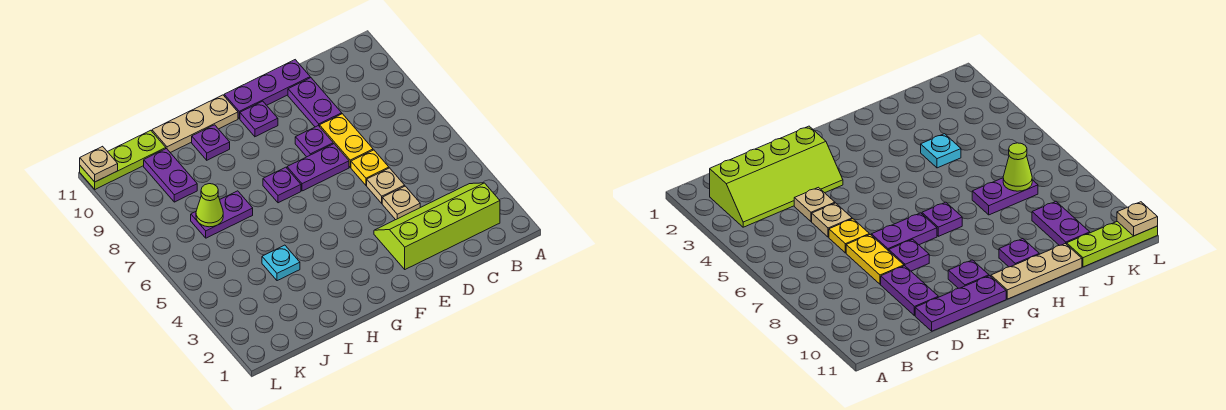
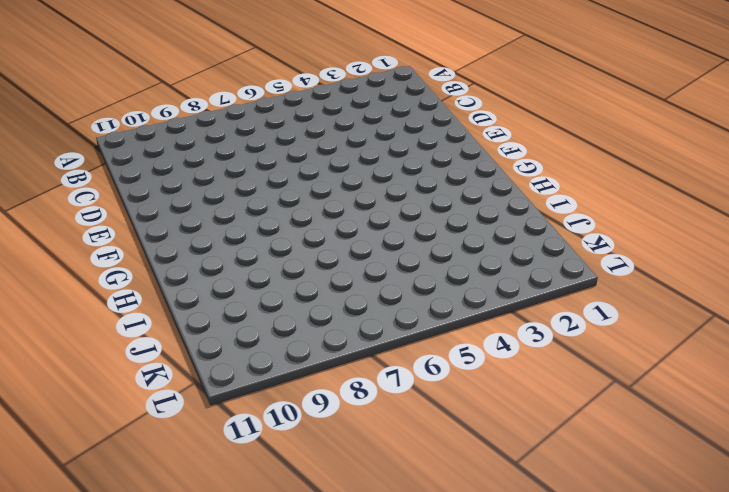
none -> lime slope B2:E3 level 1 top 2
none -> tan plate D4 level 1
none -> tan plate D5 level 1

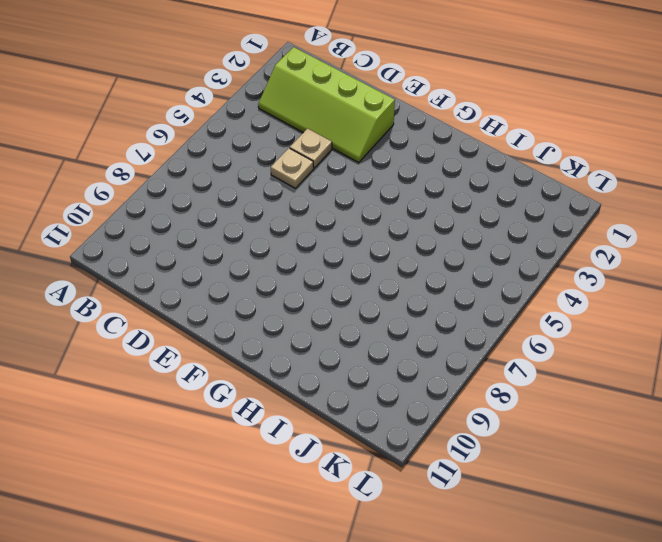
none -> yellow plate D6 level 1
none -> yellow plate D7:D8 level 1
none -> purple plate D9:D10 level 1

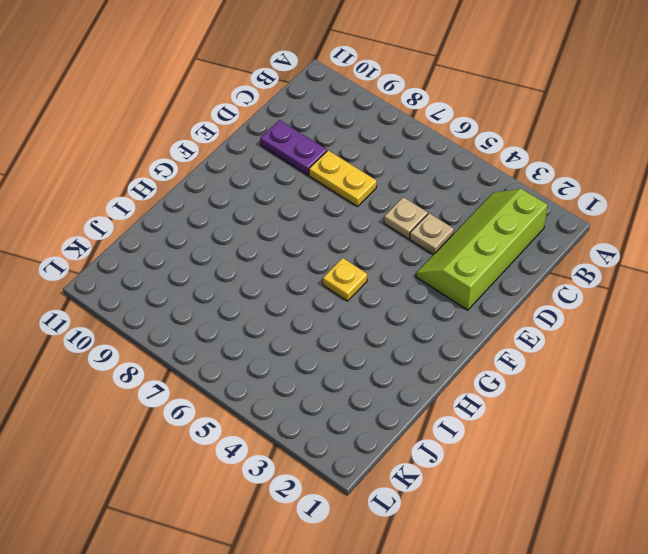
yellow plate G5 level 1 -> yellow plate D6 level 1
none -> purple plate D11:F11 level 1
none -> purple plate E7:F7 level 1
none -> purple plate E8 level 1

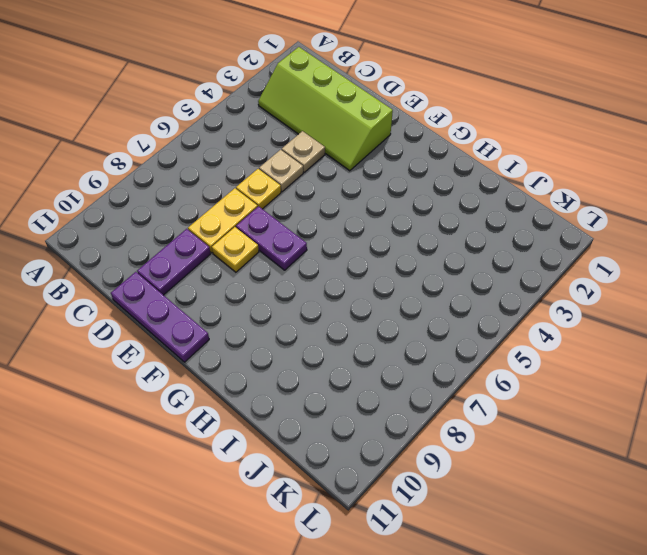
yellow plate E8 level 1 -> purple plate E8 level 1
none -> purple plate F10 level 1
none -> purple plate G7 level 1
none -> tan plate G11:I11 level 1

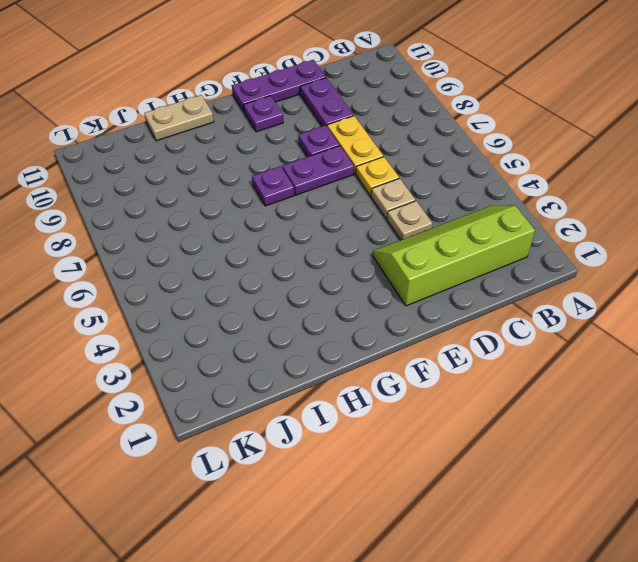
tan plate H11:I11 level 1 -> tan plate G11:I11 level 1
none -> purple plate H10 level 1
none -> cyan plate I4 level 1
none -> purple plate I7:J7 level 1

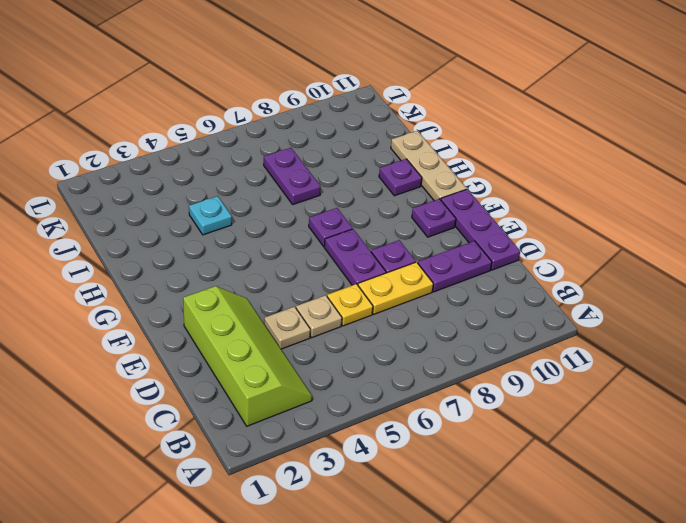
none -> purple plate J9:J10 level 1
none -> lime plate J11:L11 level 1
none -> lime cone J7 level 2

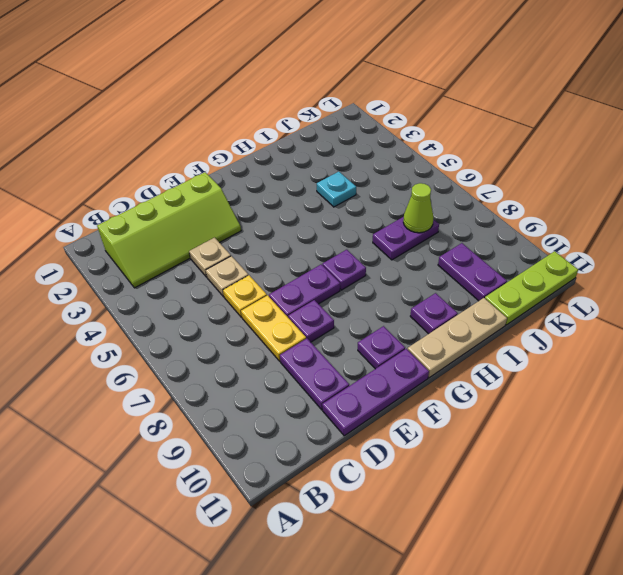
none -> tan plate L11 level 2

